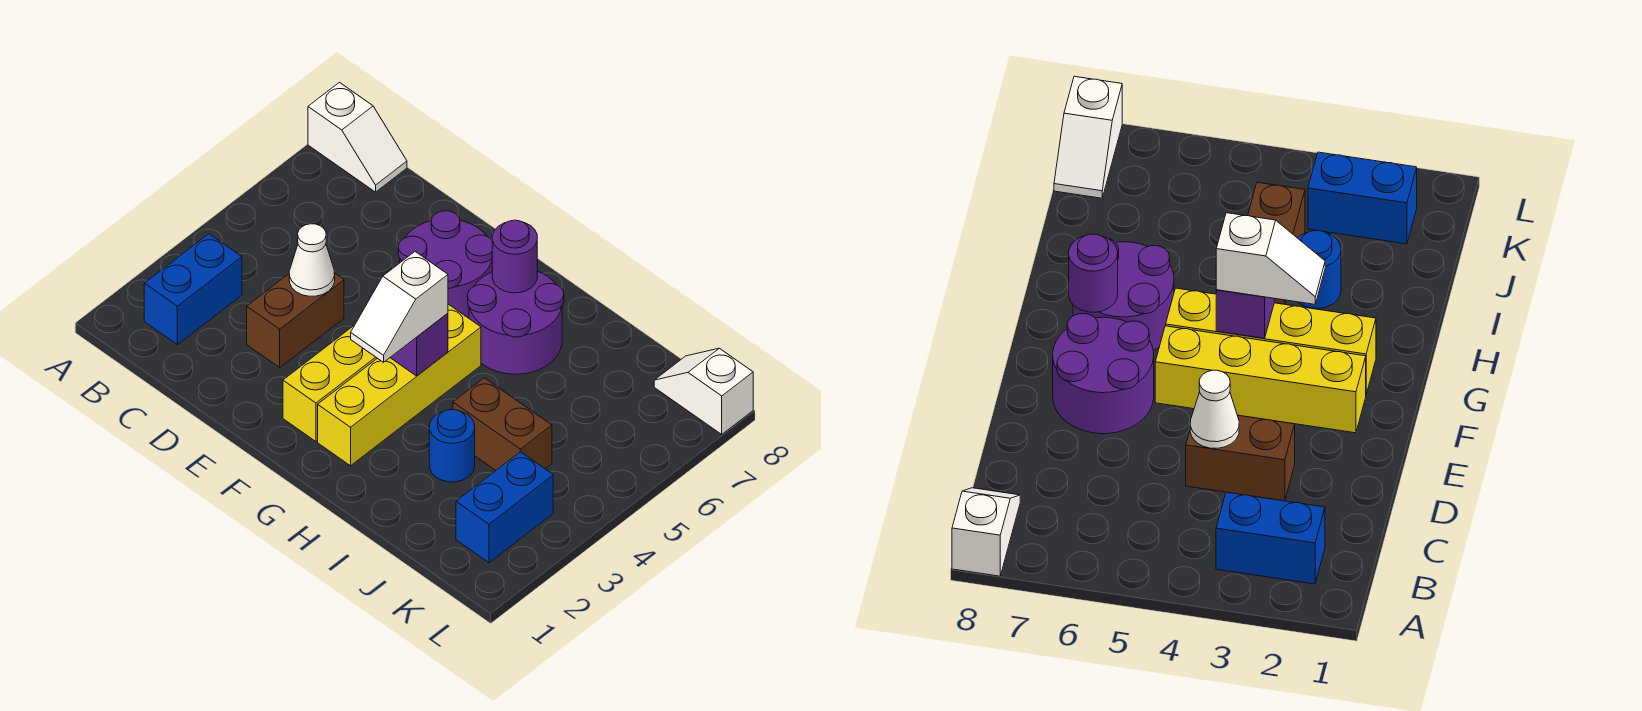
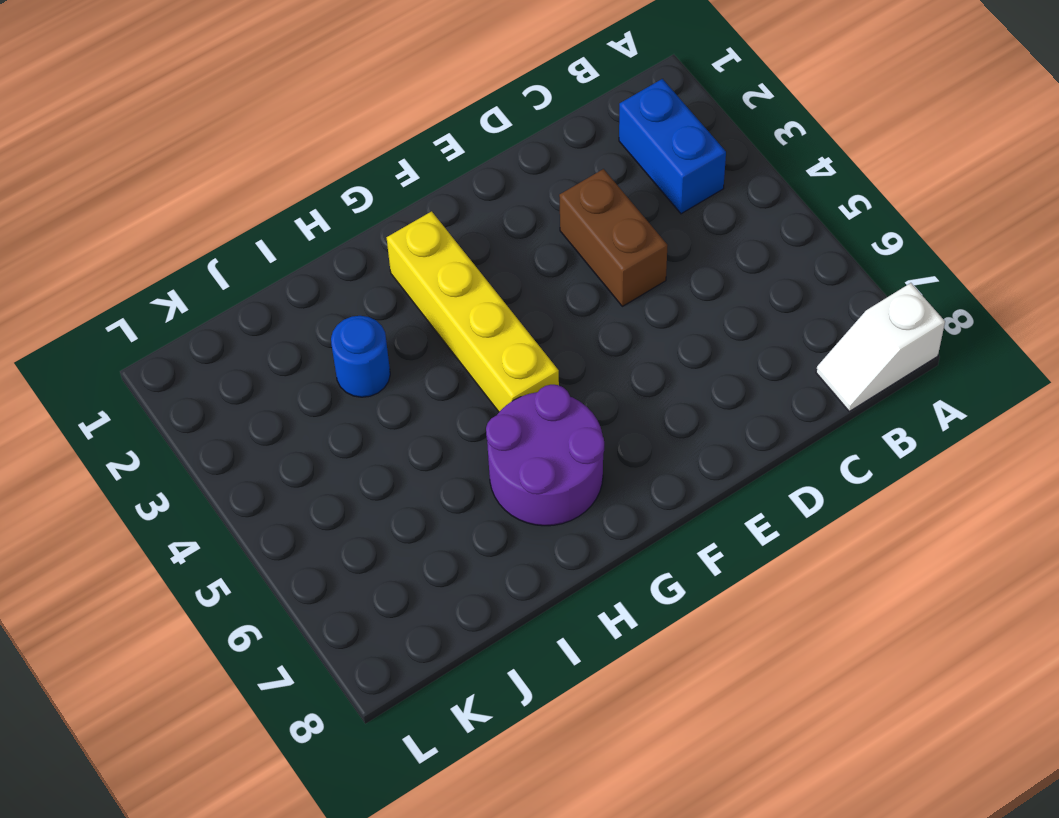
none -> purple round brick E6:F7 level 1
none -> yellow brick F2:F5 level 1
none -> brown brick I4:J4 level 1

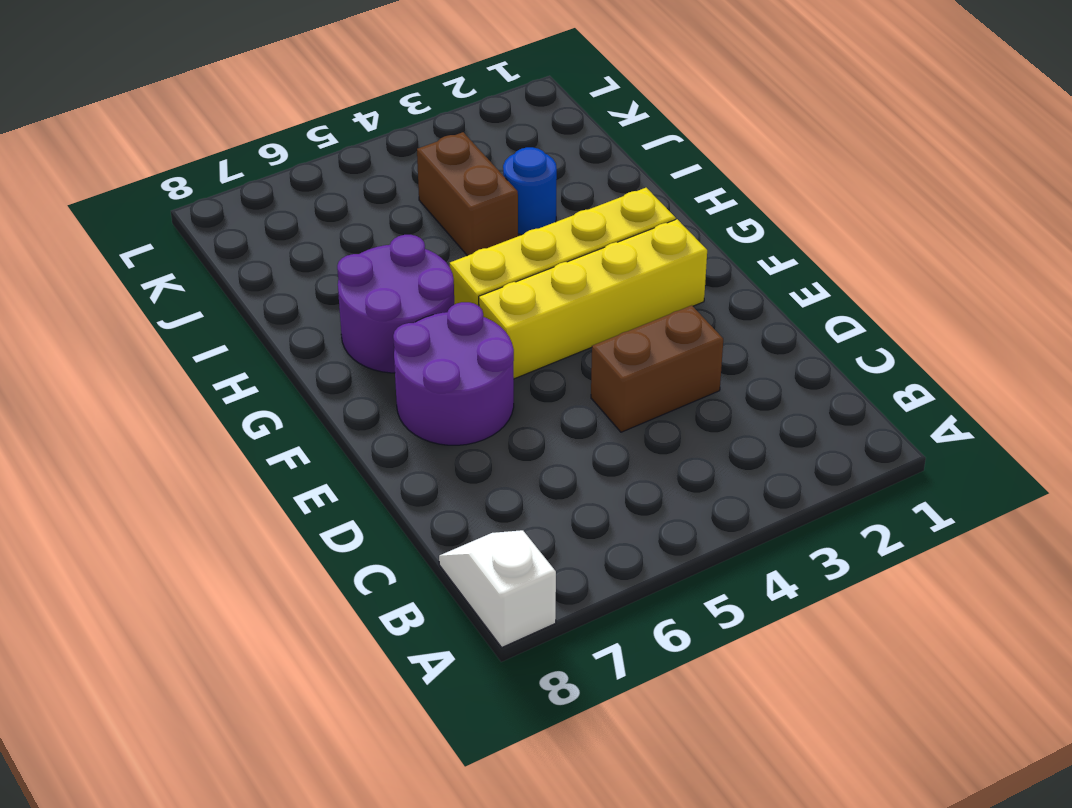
none -> blue brick B2:B3 level 1
none -> blue brick K2:K3 level 1
none -> white slope K8:L8 level 1 top L

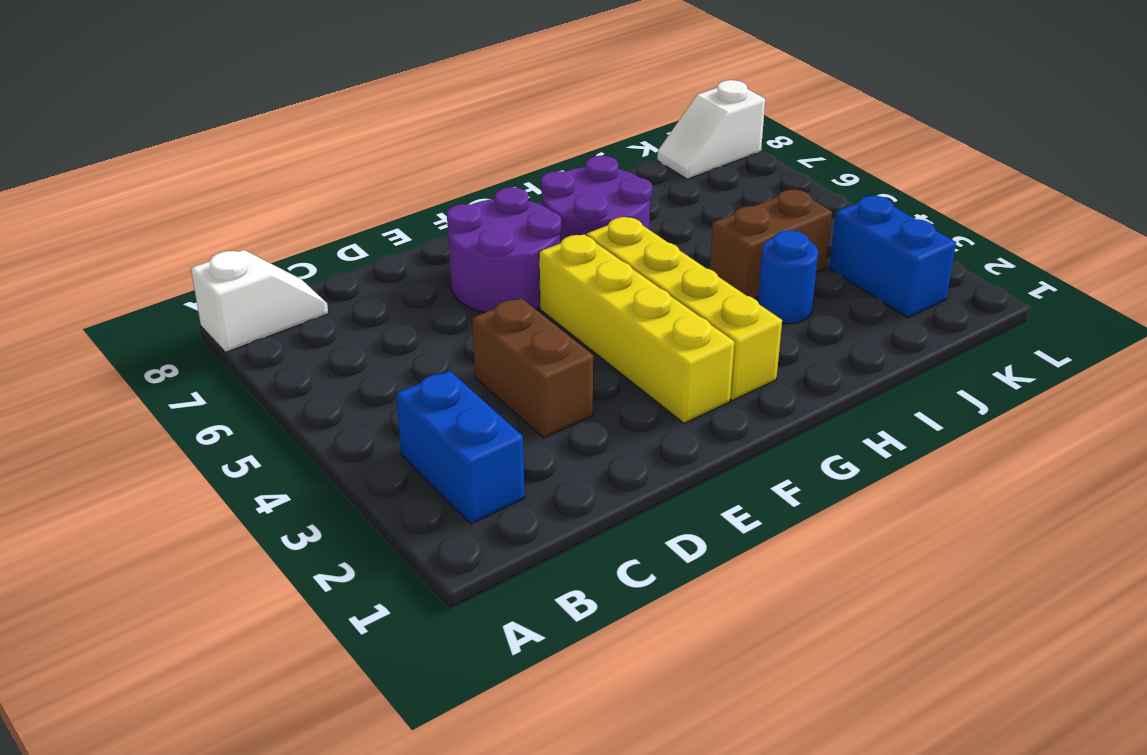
none -> white cone D4 level 2
none -> purple brick G4 level 2
none -> purple round brick G7 level 2

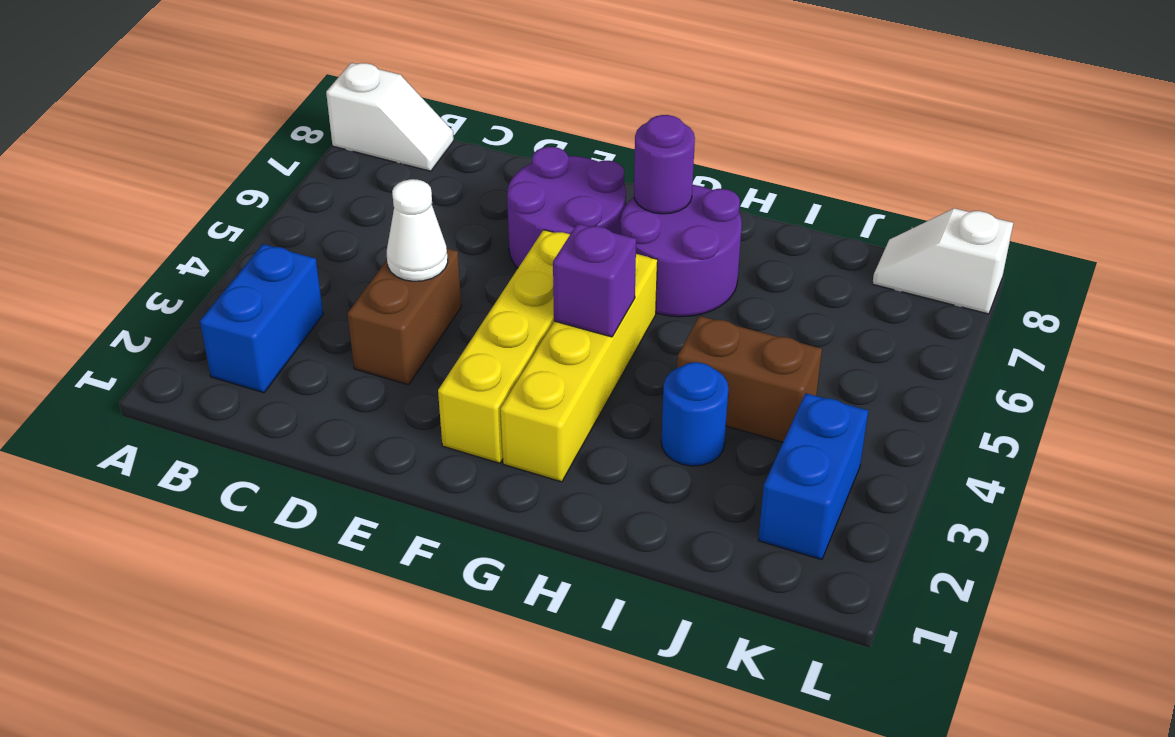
none -> white slope G3:G4 level 3 top 4

